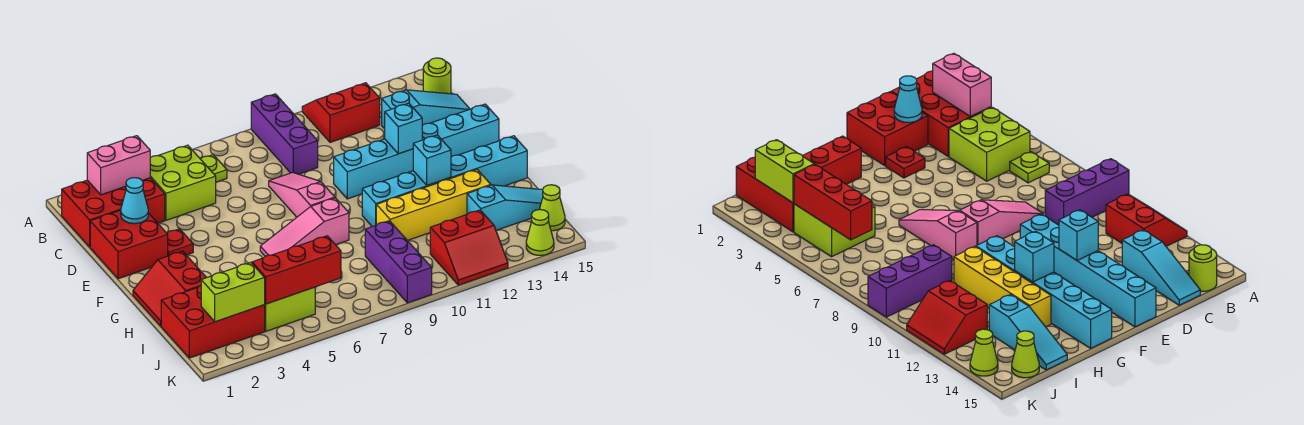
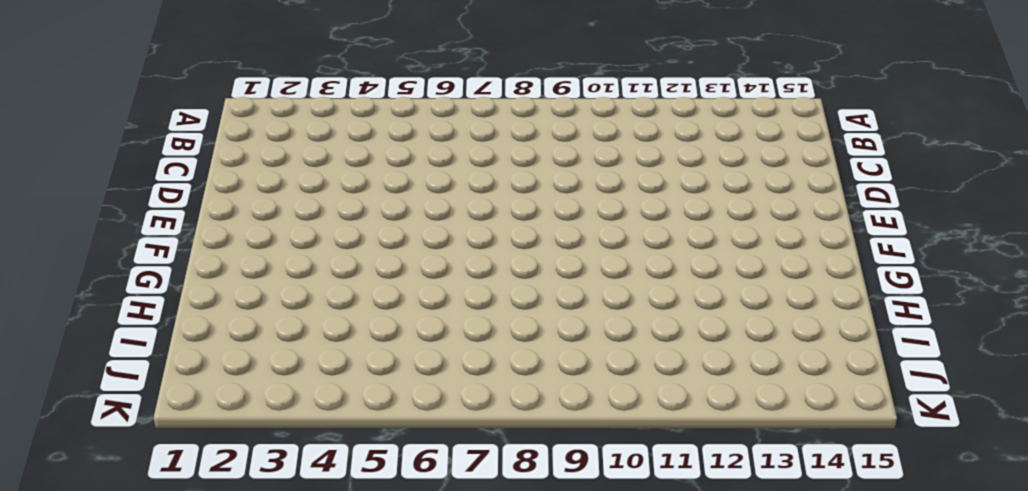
none -> purple brick A9:C9 level 1
none -> red slope A11:B12 level 1 top B
none -> red brick B1:C3 level 1

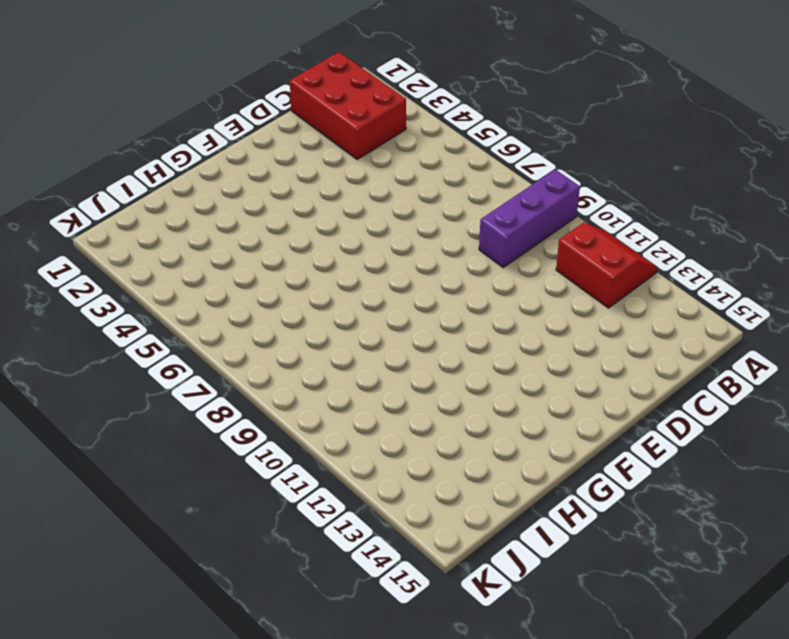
none -> lime brick B4:C5 level 1
none -> lime plate B6 level 1
none -> lime round brick B15 level 1

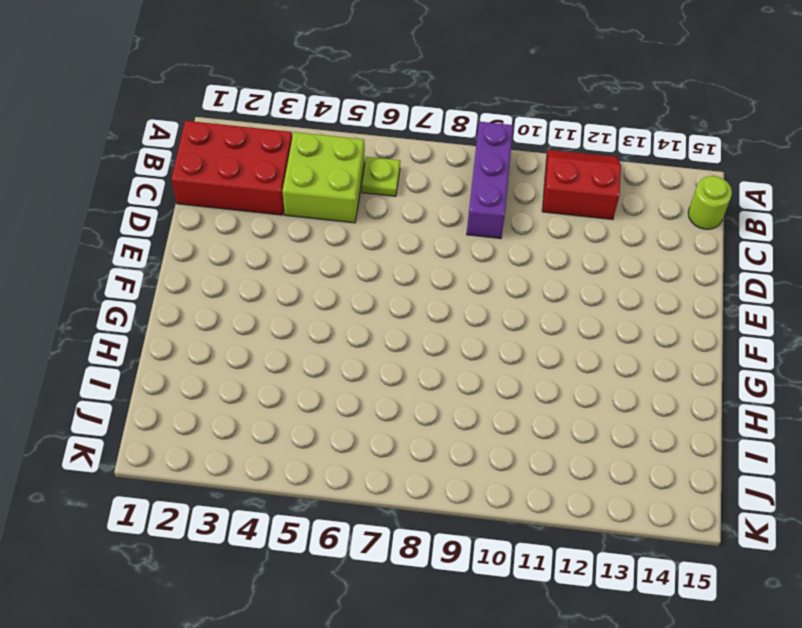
none -> cyan slope C13:C15 level 1 top 13
none -> red brick D1:E2 level 1
none -> pink slope D8:F8 level 1 top F

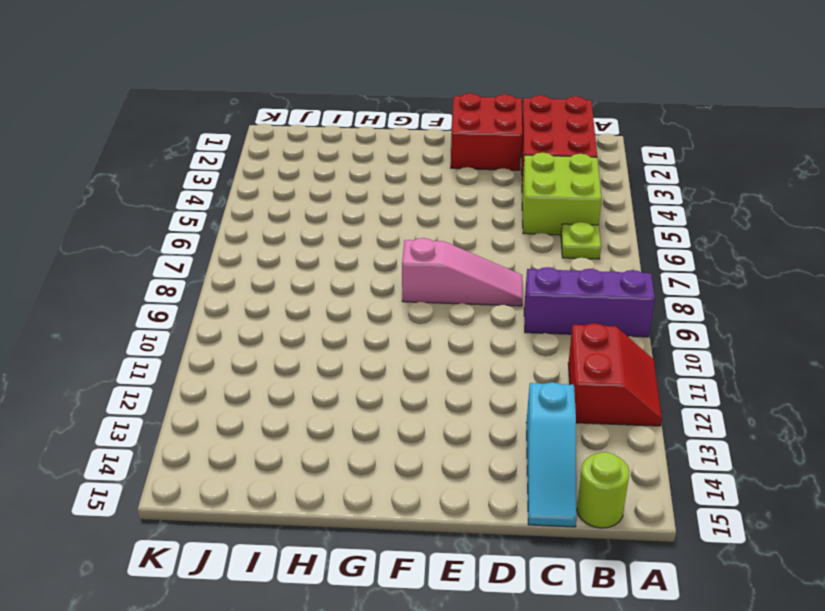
none -> red plate E3 level 1
none -> cyan brick E10:E15 level 1
none -> red slope G1:H2 level 1 top 2

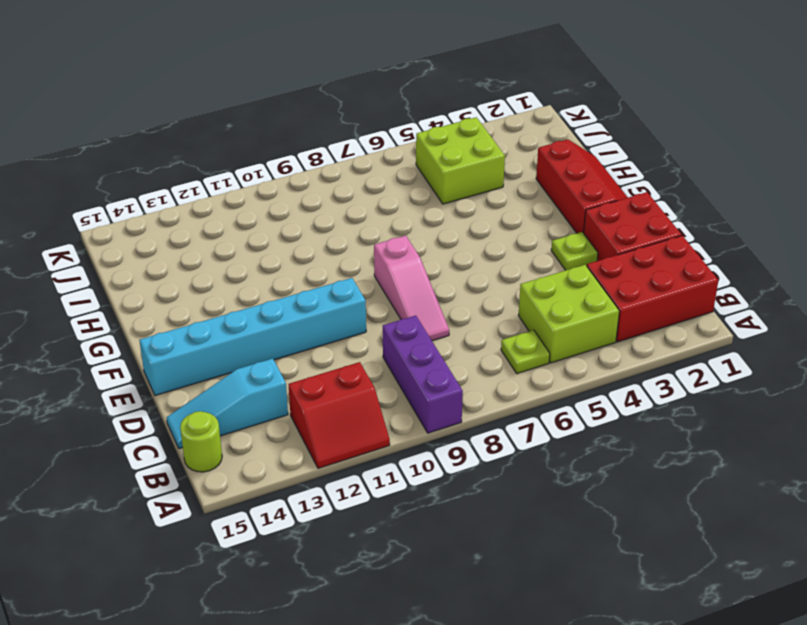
lime plate E3 level 1 -> red plate E3 level 1
red slope F1:H2 level 1 top 2 -> red slope G1:H2 level 1 top 2
none -> pink slope G6:G8 level 1 top 8
none -> cyan brick G10:G15 level 1
none -> yellow brick H10:H13 level 1

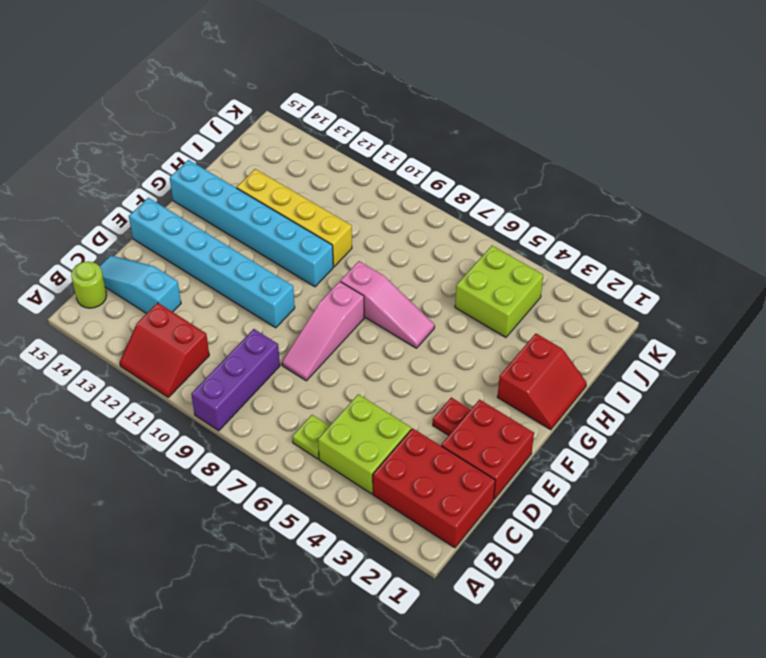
none -> red brick I1:J3 level 1
none -> purple brick I9:K9 level 1
none -> cyan slope I13:I15 level 1 top 13

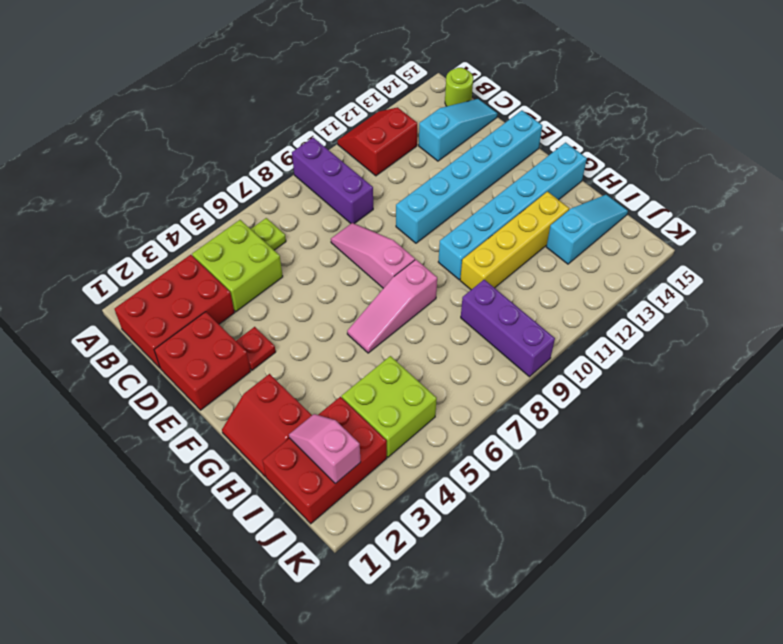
pink slope I2:J2 level 2 top J -> lime brick J2:J3 level 2
none -> red slope J11:K12 level 1 top J
none -> lime cone J15 level 1
none -> lime cone K14 level 1

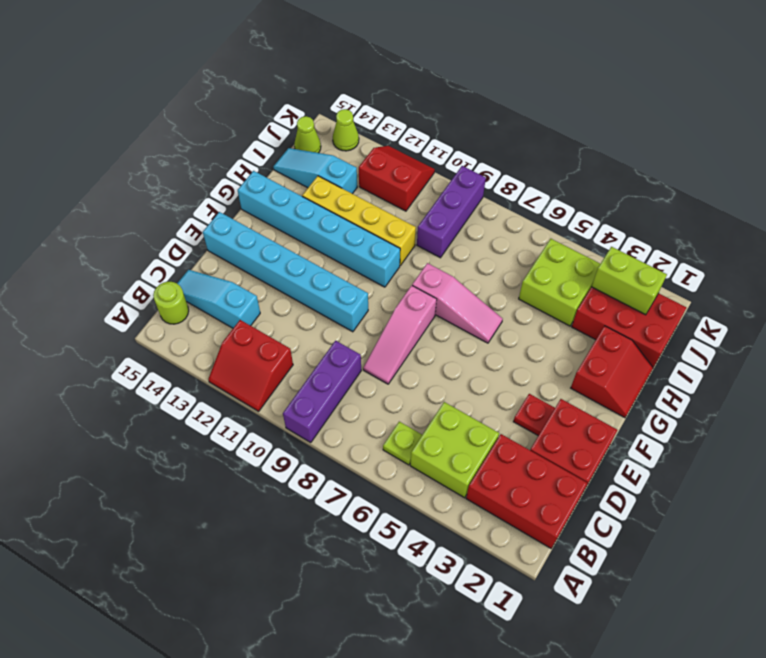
none -> pink brick B2:B3 level 2
none -> cyan cone D2 level 2
none -> cyan brick E12 level 2

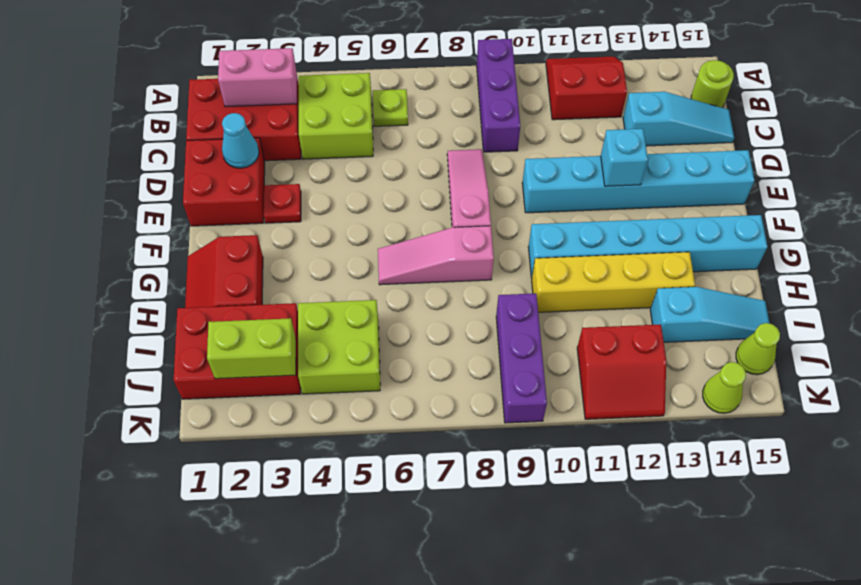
none -> cyan brick G12 level 2
none -> red brick J4:J6 level 2

